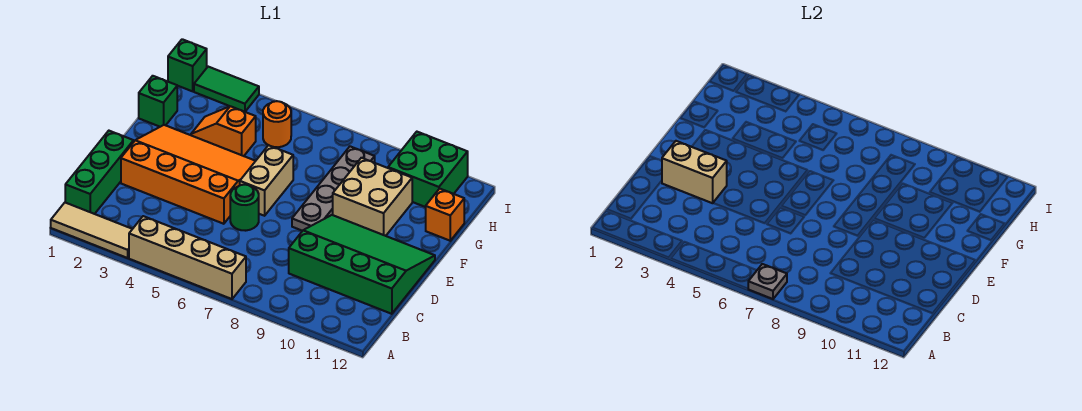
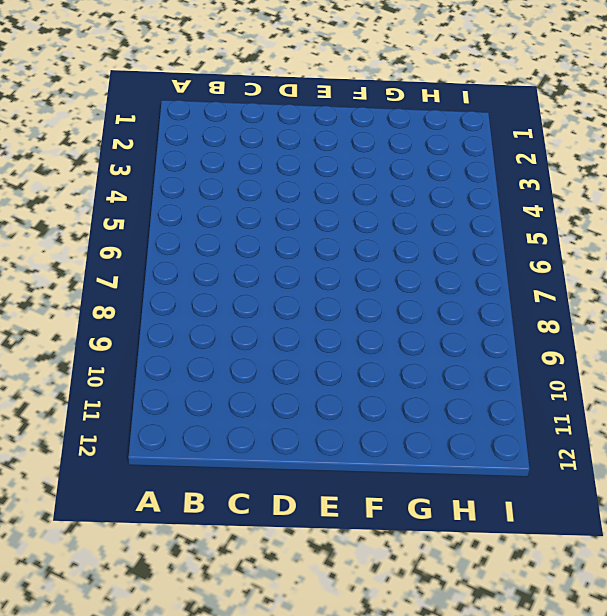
none -> tan tile A1:A3 level 1
none -> tan brick A4:A7 level 1
none -> green brick B1:D1 level 1

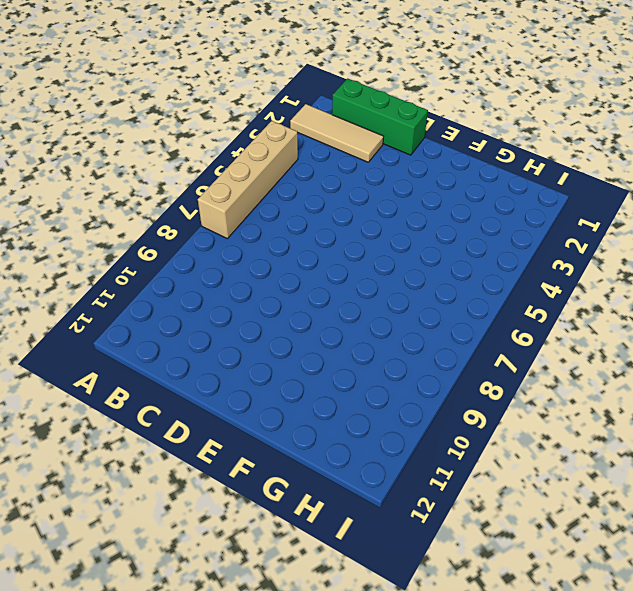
tan tile A2:C2 level 1 -> tan tile A1:A3 level 1
none -> green slope C9:E12 level 1 top C
none -> orange slope D2:F5 level 1 top D
none -> green round brick D6 level 1

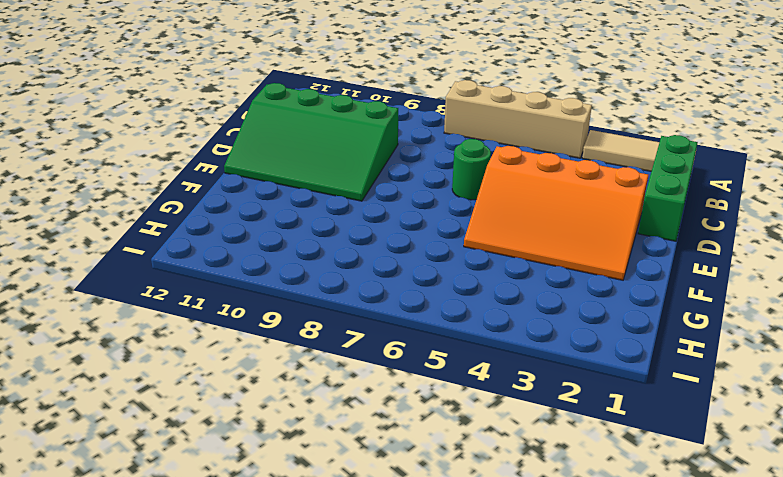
none -> tan brick E6:F6 level 1
none -> grey plate E8:H8 level 1
none -> tan brick F9:G10 level 1

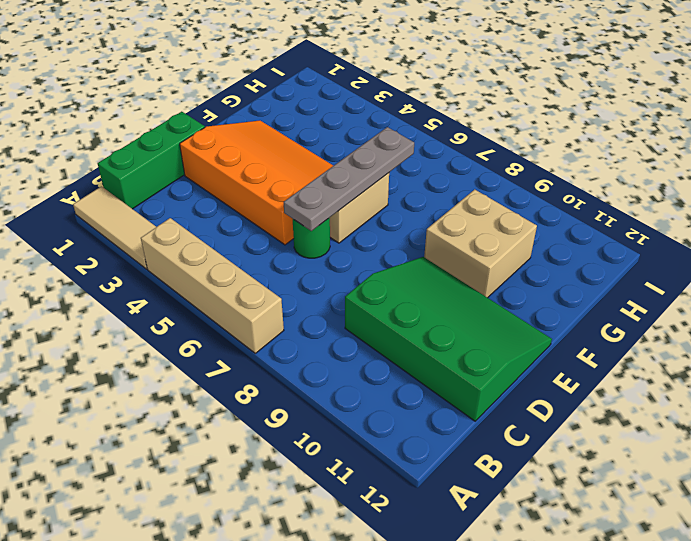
grey plate D6:G6 level 2 -> grey plate E8:H8 level 1
none -> green brick G1 level 1
none -> orange slope G3:G4 level 1 top 4
none -> orange brick G12 level 1

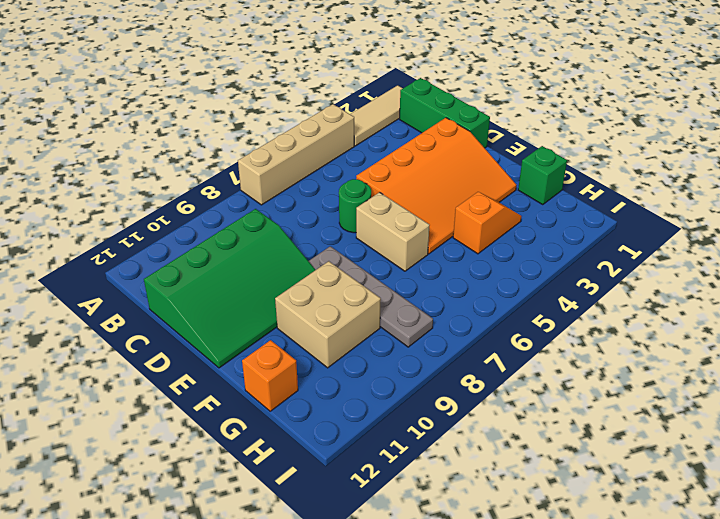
none -> orange round brick H5 level 1
none -> green brick H10:I11 level 1
none -> green brick I1 level 1

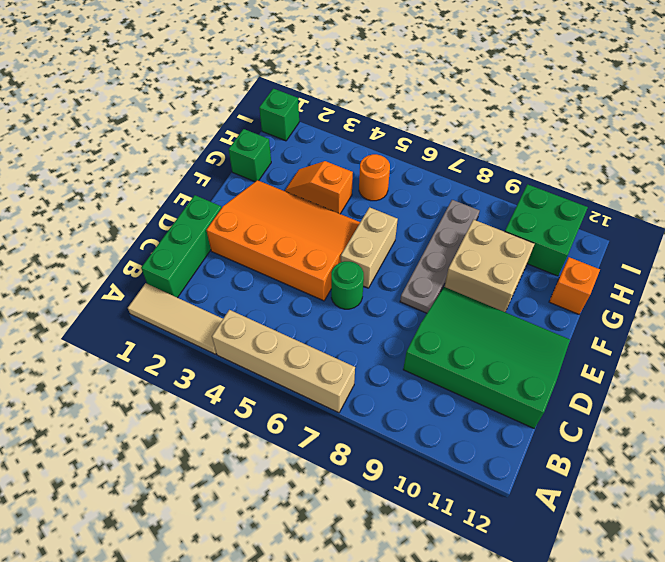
none -> green tile I2:I3 level 1
none -> grey plate A7 level 2
none -> tan brick D2:D3 level 2

